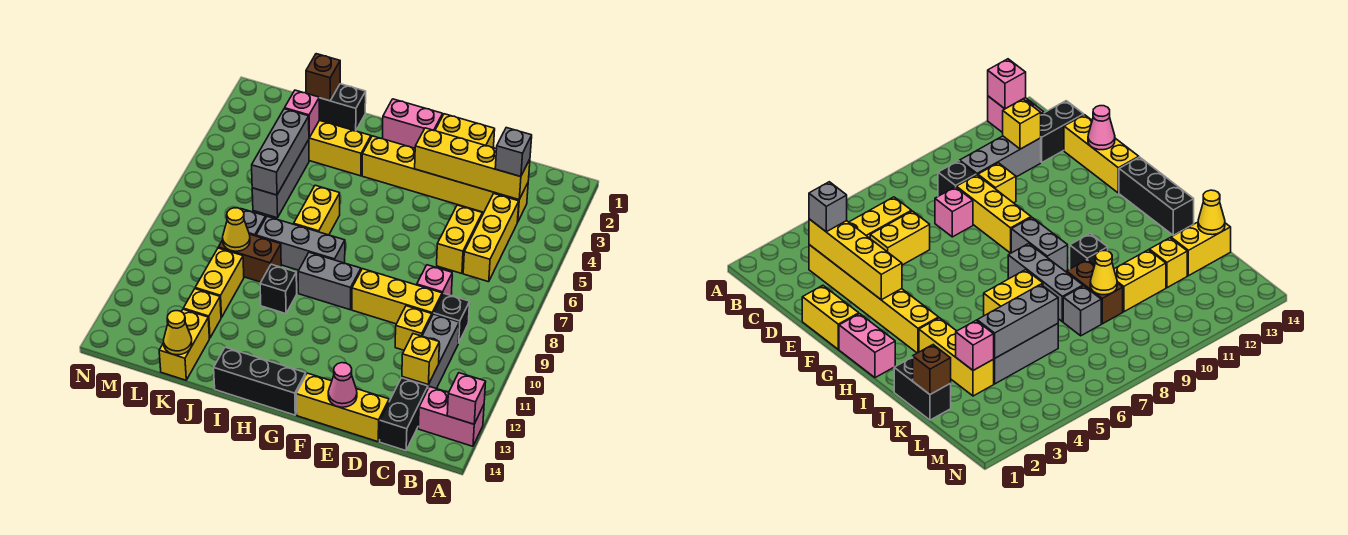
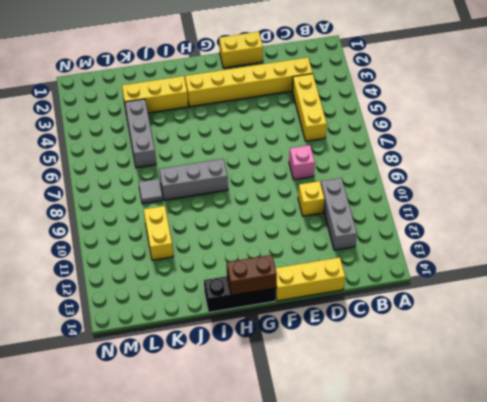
brown brick G14:H14 level 2 -> brown brick J9:K9 level 1
grey tile K8 level 1 -> grey brick K8 level 1
none -> pink brick A13:B13 level 1
none -> black brick C9 level 1
none -> black brick C13:C14 level 1
none -> yellow brick D5:D6 level 1

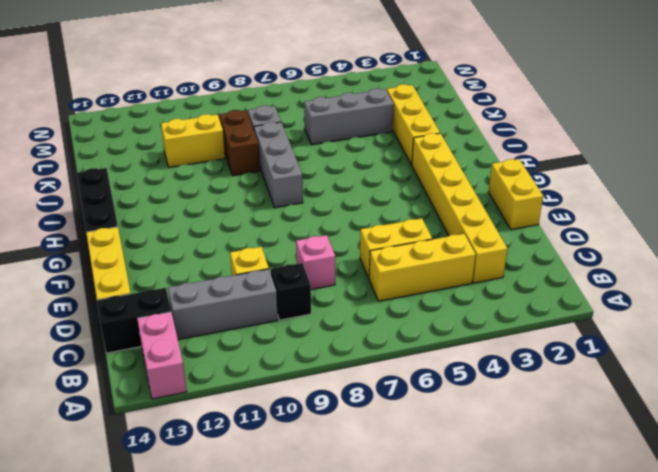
none -> yellow brick D9:F9 level 1
none -> pink brick G1:H1 level 1
none -> grey brick G9:H9 level 1
none -> yellow brick I6:I7 level 1

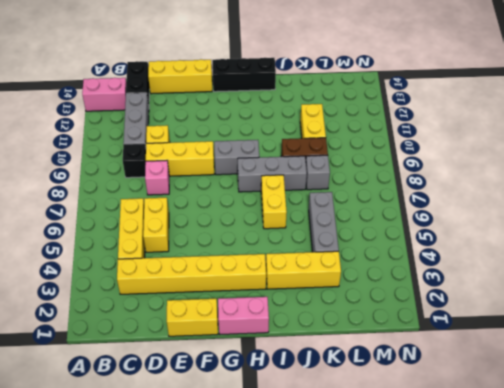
none -> black brick I10 level 1
none -> black brick J1:K1 level 1
none -> yellow brick K12 level 1
none -> yellow brick K13:K14 level 1

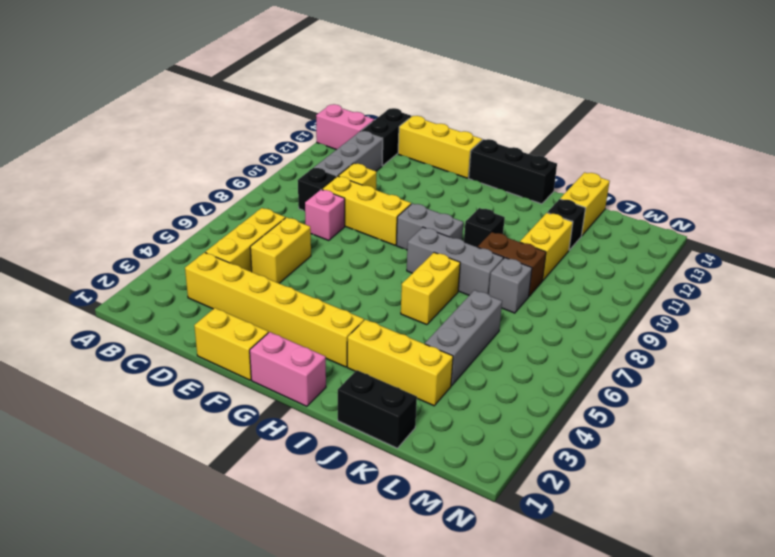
black brick K12 level 1 -> yellow brick K12 level 1
none -> pink brick A13 level 2
none -> yellow brick C3:F3 level 2
none -> yellow brick C12 level 2
none -> pink cone E14 level 2

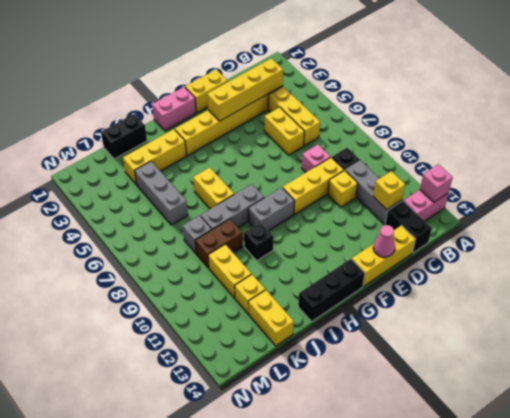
none -> brown brick K1 level 2
none -> pink brick K3 level 2
none -> grey brick K4:K6 level 2
none -> yellow cone K9 level 2

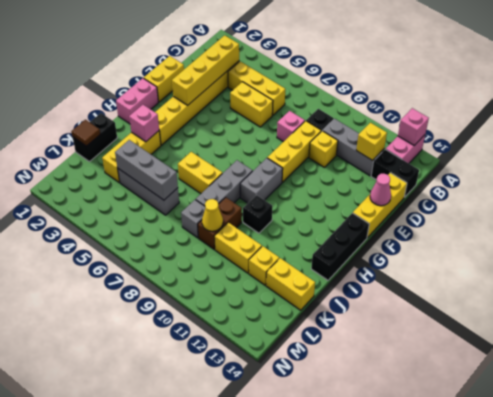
pink brick I3 level 2 -> pink brick K3 level 2
brown tile K1 level 2 -> brown brick K1 level 2
none -> yellow cone K14 level 2
none -> grey brick C3 level 3

